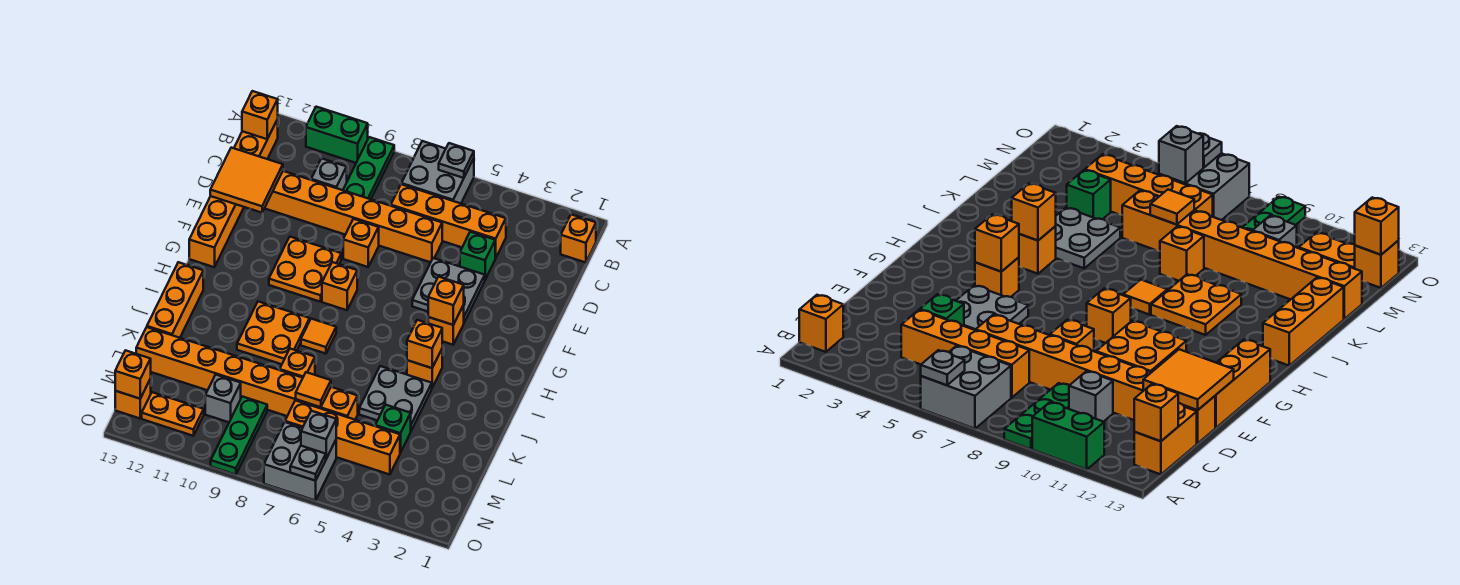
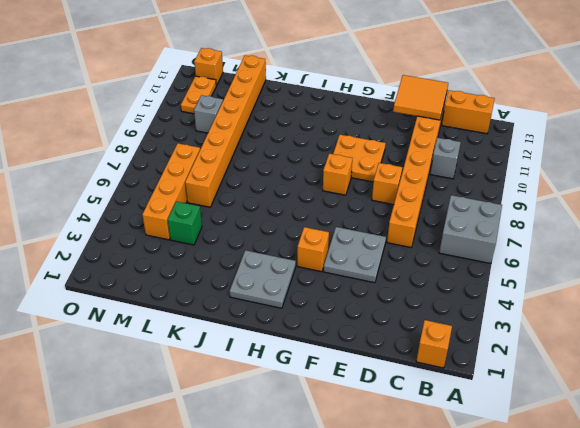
grey plate H2:I3 level 1 -> grey plate J4:K5 level 1
none -> green plate A9:C9 level 1
none -> green brick A10:A11 level 1
none -> orange brick C4:C7 level 1
none -> green brick D4 level 1

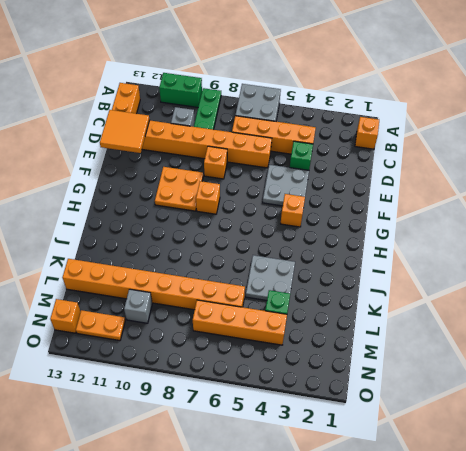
none -> orange brick E13:G13 level 1
none -> orange brick I4 level 1
none -> orange tile I8 level 1
none -> orange plate I9:J10 level 1

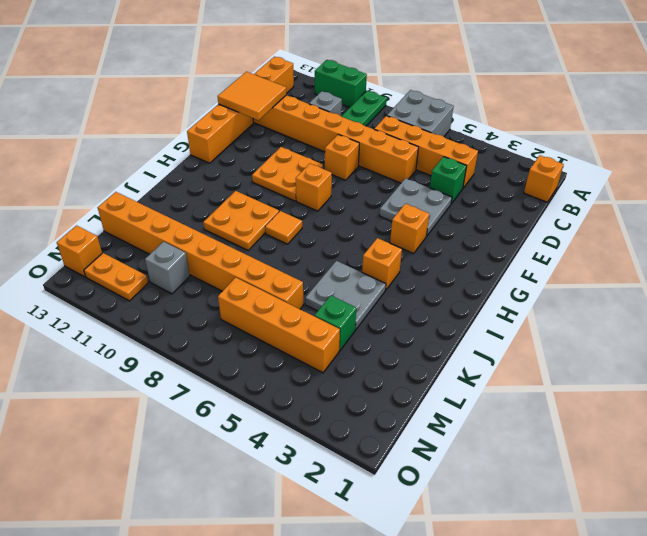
none -> orange brick I13:K13 level 1
none -> orange brick K8 level 1
none -> green plate M9:O9 level 1
none -> grey brick N6:O7 level 1

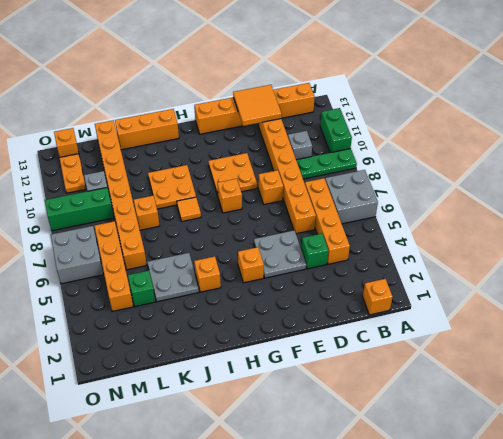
green brick M9:O9 level 1 -> green plate M9:O9 level 1
none -> grey plate A6 level 2
none -> orange brick B13 level 2
none -> orange brick G4 level 2
none -> orange brick I4 level 2

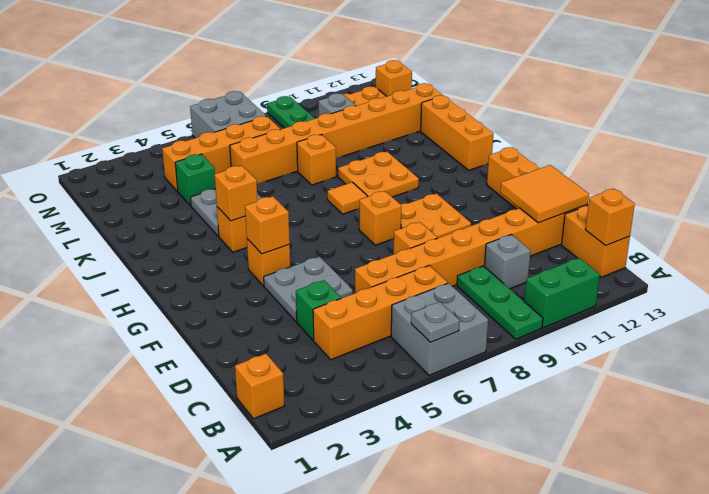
none -> orange tile L7 level 2
none -> grey brick N6 level 2
none -> orange brick N13 level 2
none -> grey plate O6 level 2

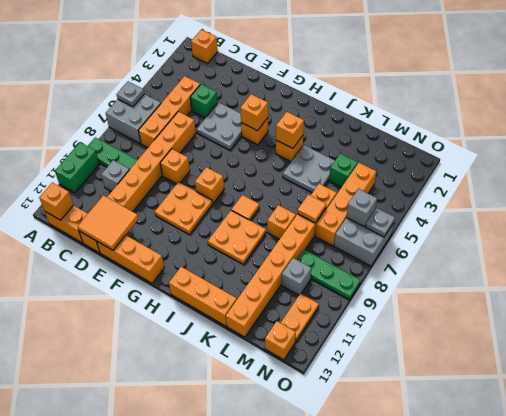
none -> orange brick N13 level 2

